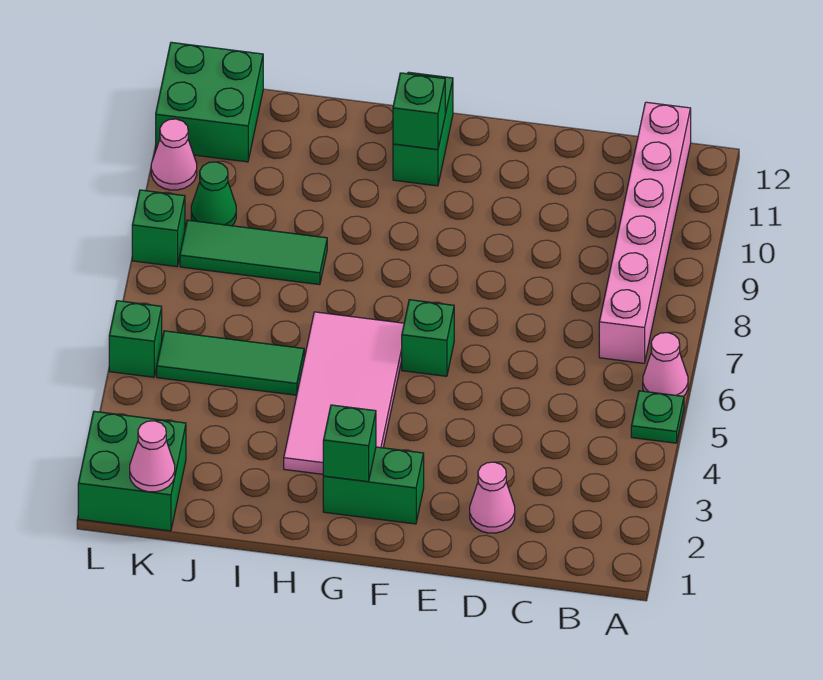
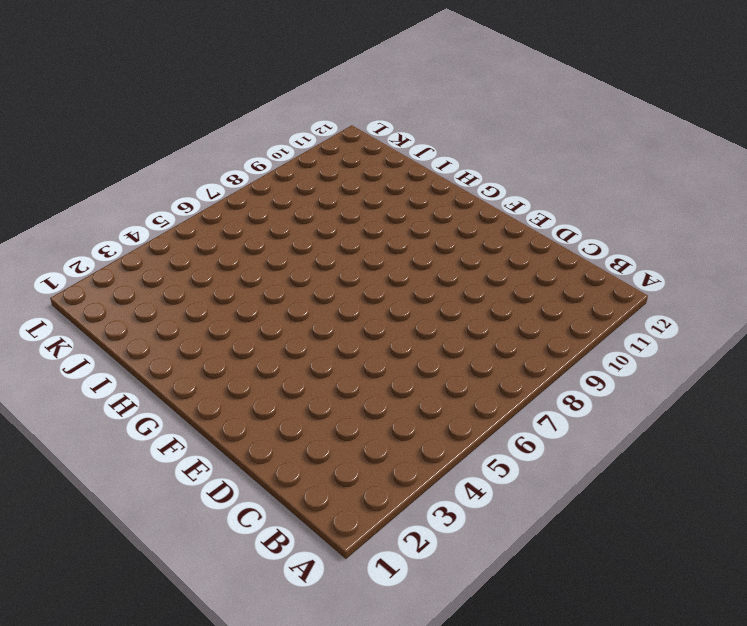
none -> green plate A5 level 1
none -> pink cone A6 level 1
none -> pink brick B7:B12 level 1

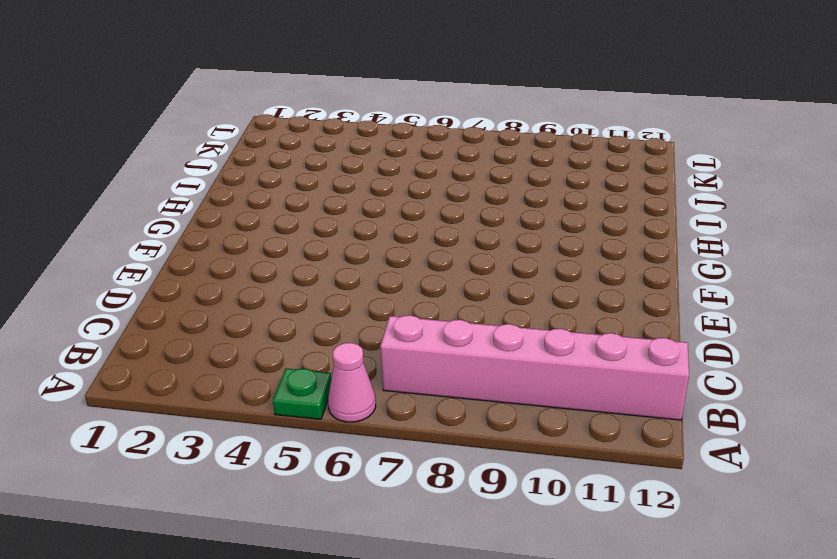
none -> pink cone D2 level 1
none -> green brick F2:G2 level 1
none -> green brick F6 level 1

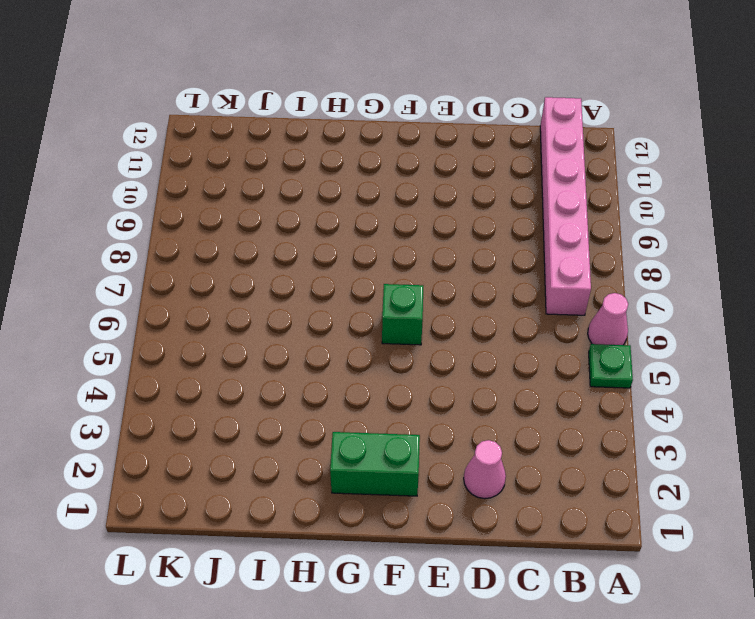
none -> pink tile G3:H6 level 1
none -> green brick G11:G12 level 1
none -> green tile I5:K5 level 1

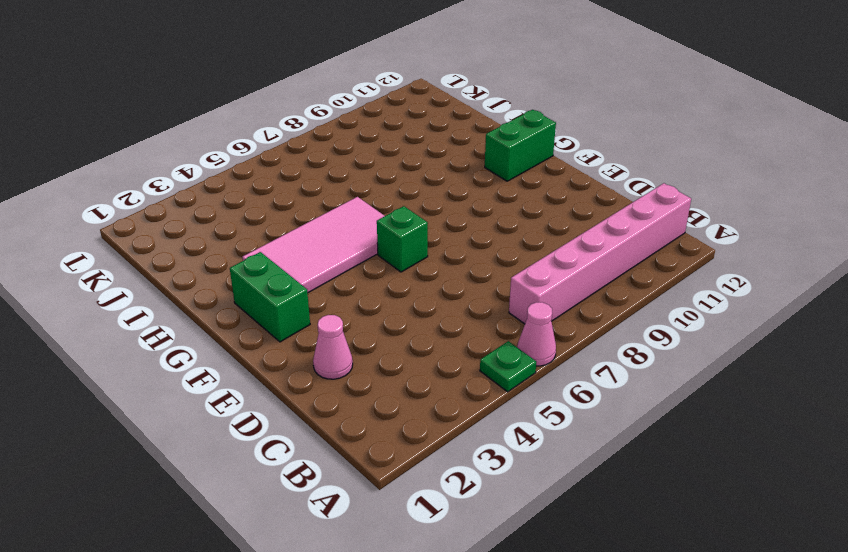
none -> green tile I5:K5 level 1
none -> green tile I8:K8 level 1
none -> green brick K1:L2 level 1

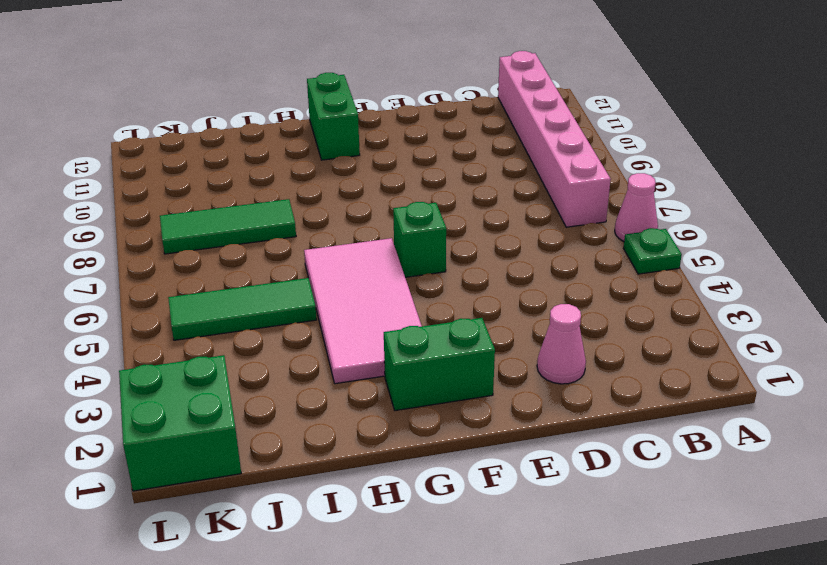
none -> green cone K9 level 1
none -> green brick K11:L12 level 1
none -> green brick L5 level 1

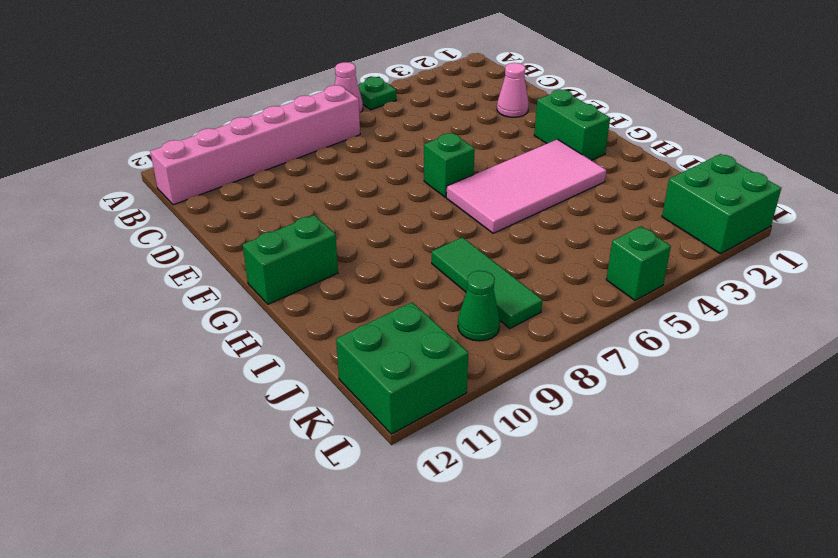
none -> green tile I5:K5 level 1
none -> green brick L8 level 1
none -> pink cone L10 level 1

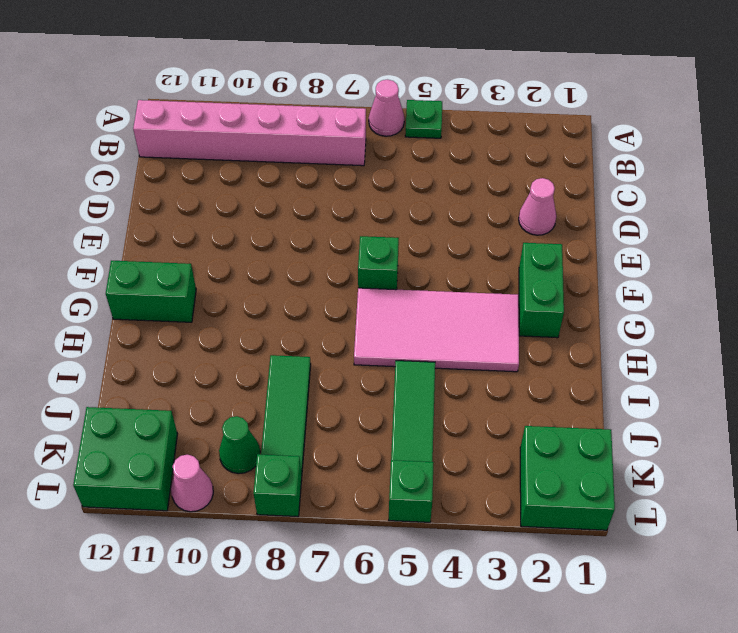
none -> green brick G2 level 2
none -> green brick G11 level 2
none -> pink cone K1 level 2

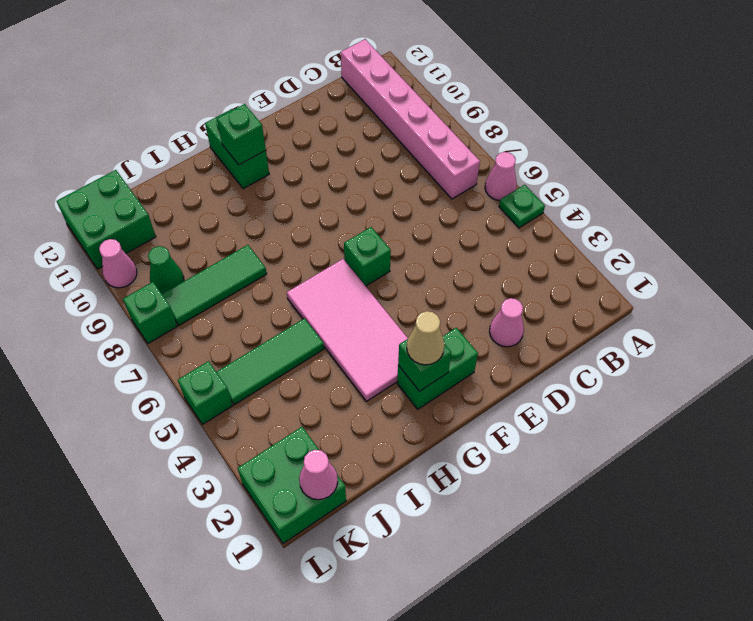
tan cone G2 level 3 -> none

